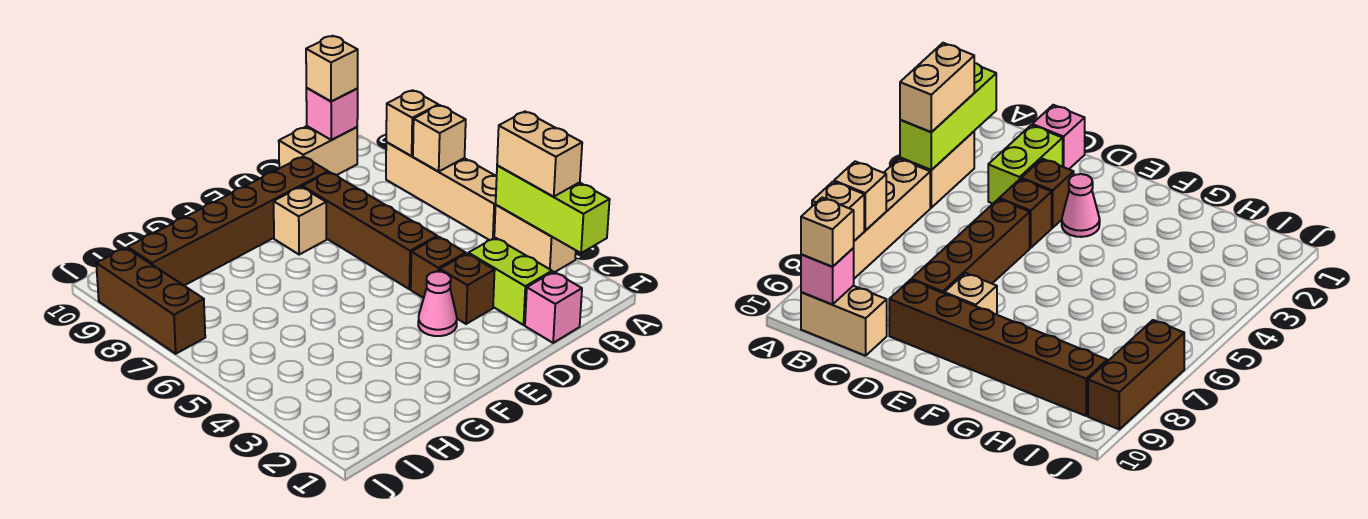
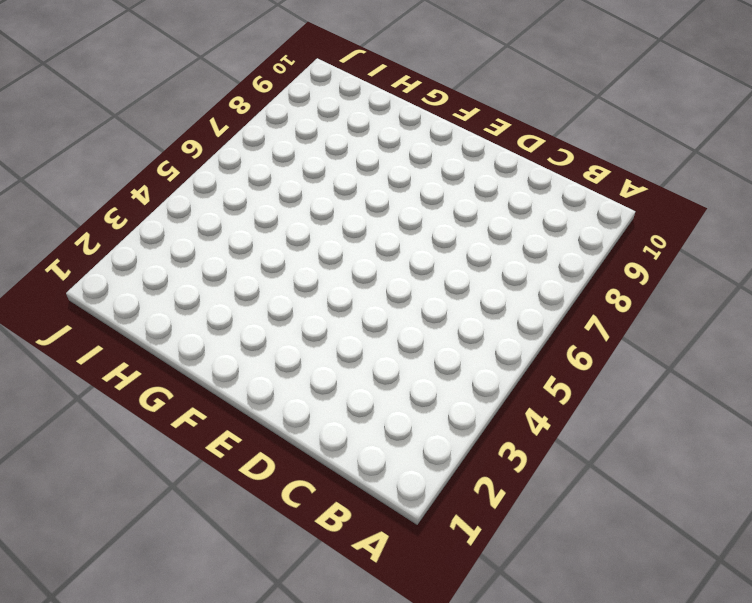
none -> tan brick A3:A4 level 1
none -> tan brick A5:A8 level 1
none -> tan brick B10:C10 level 1

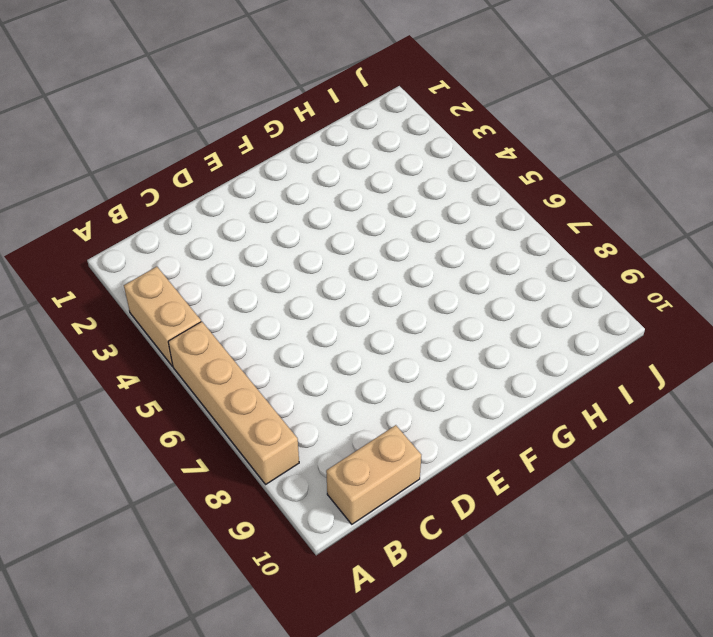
none -> pink brick C1 level 1
none -> lime brick C2:C3 level 1
none -> brown brick D3 level 1

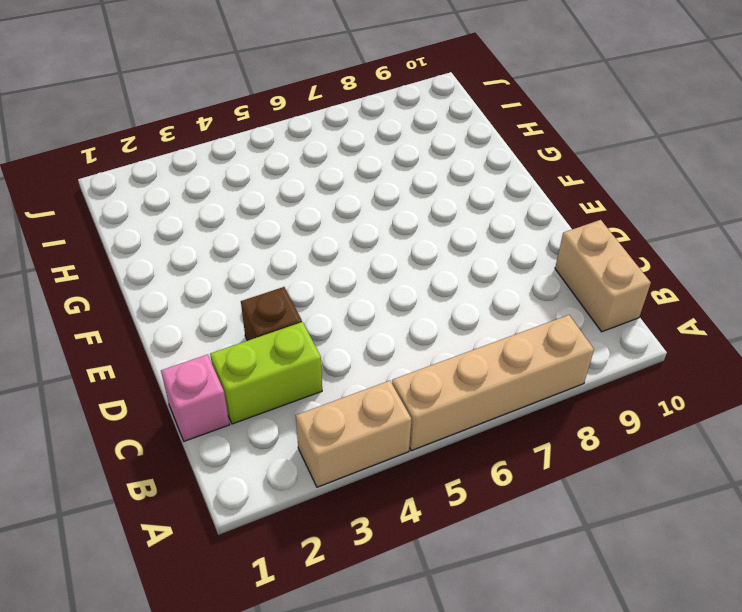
none -> brown brick D4 level 1
none -> brown brick D5:D8 level 1
none -> brown brick D9:I9 level 1

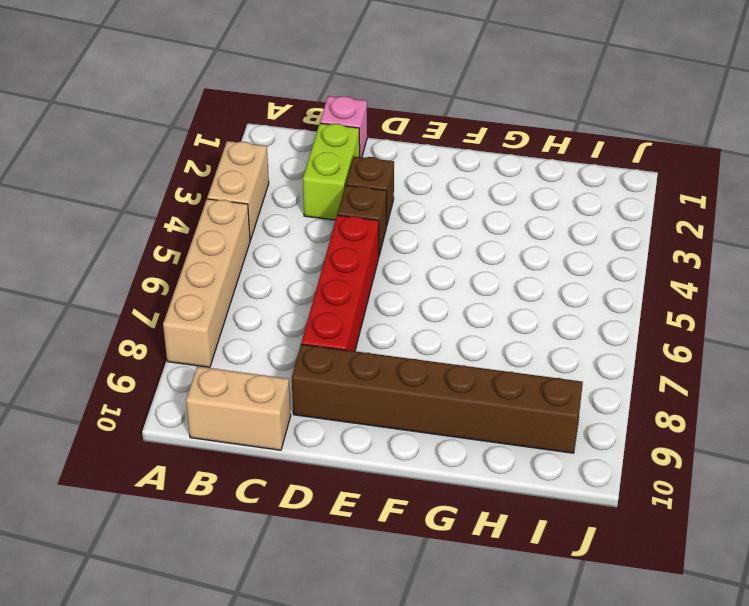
red brick D5:D8 level 1 -> brown brick D5:D8 level 1
none -> pink cone E3 level 1
none -> tan brick E8 level 1
none -> brown brick J7:J9 level 1

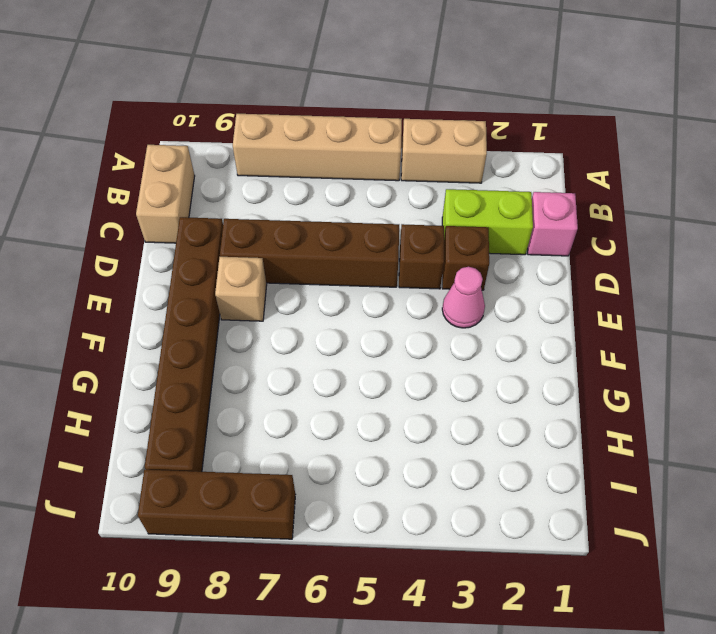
none -> lime brick A2:A4 level 2
none -> tan brick A7 level 2
none -> tan brick A8 level 2

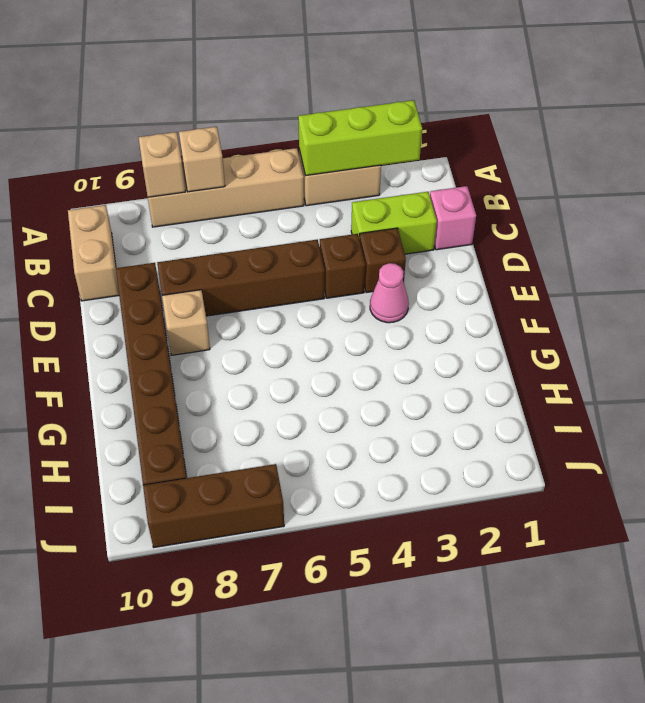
none -> pink brick B10 level 2
none -> tan brick A3:A4 level 3
none -> tan brick B10 level 3

